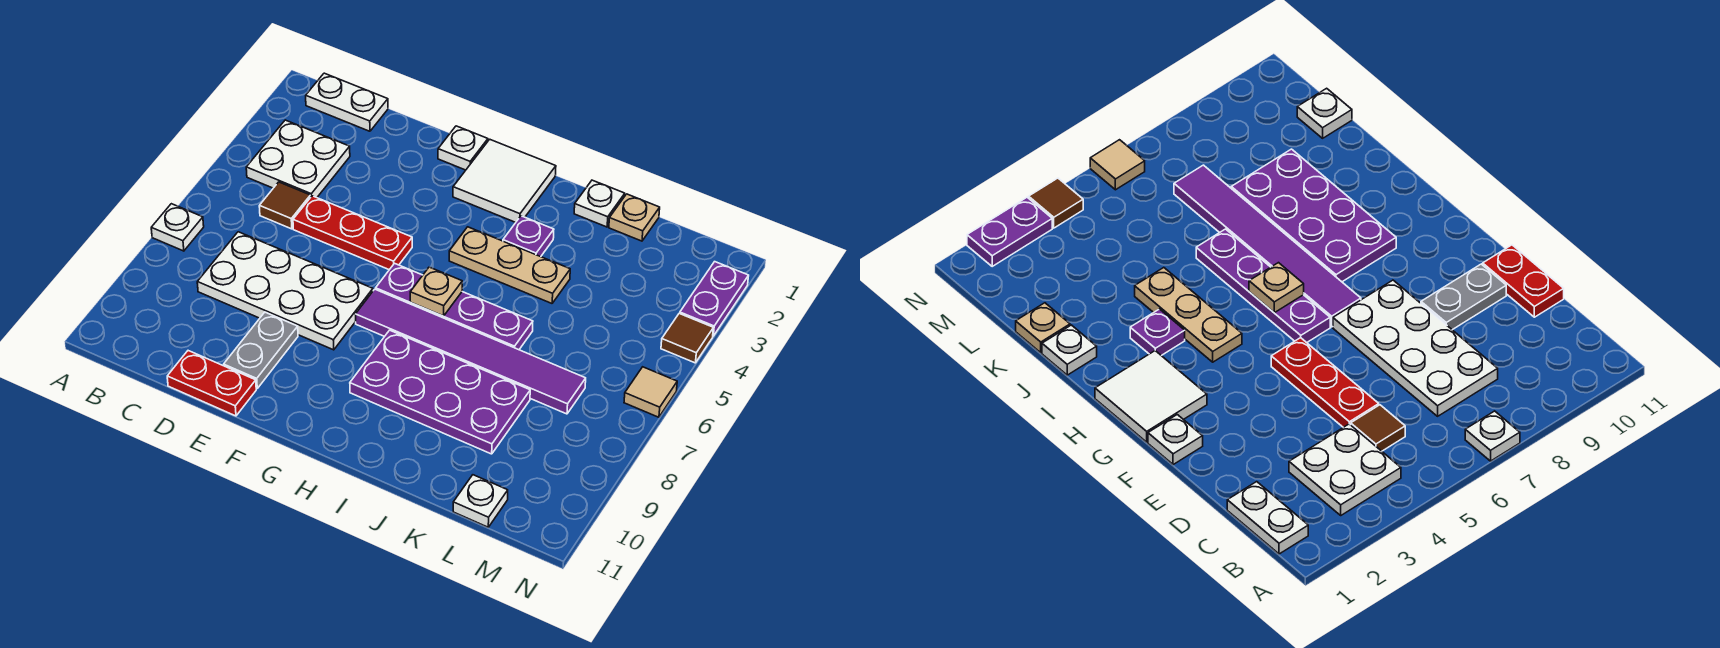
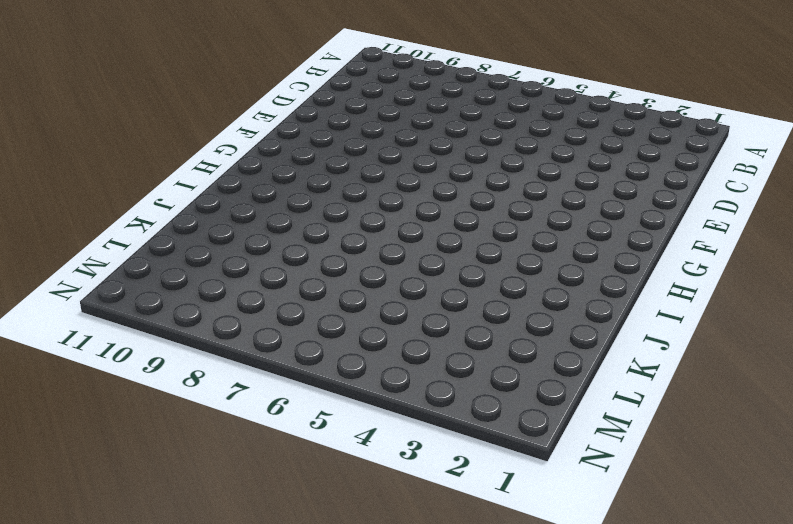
none -> white plate A7 level 1
none -> white plate B1:C1 level 1
none -> white plate B3:C4 level 1

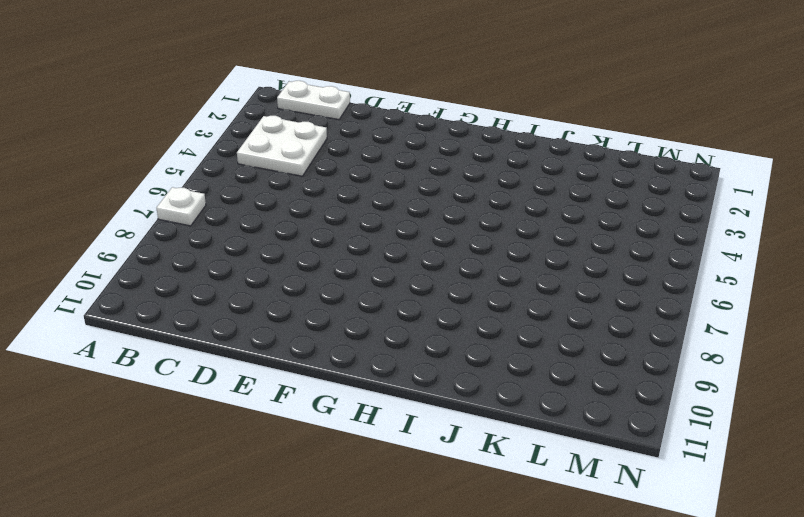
none -> brown tile C5 level 1
none -> white plate C7:F8 level 1
none -> red plate D5:F5 level 1

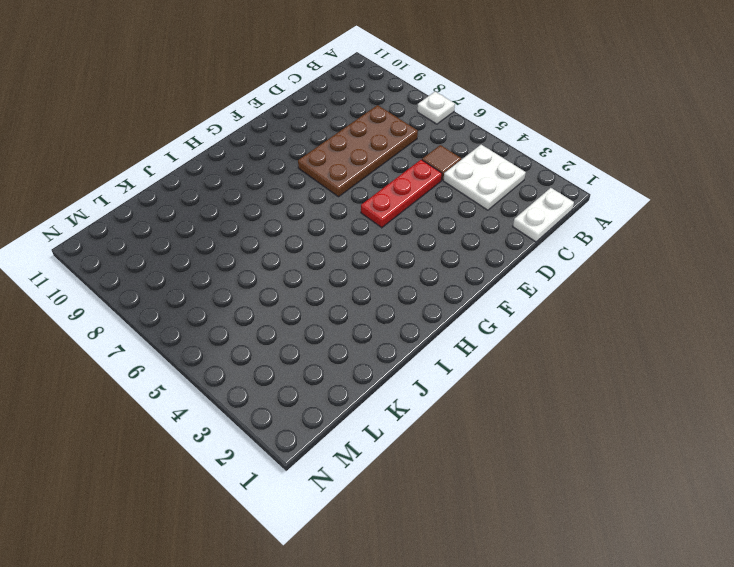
brown plate C7:F8 level 1 -> white plate C7:F8 level 1
none -> red plate D11:E11 level 1
none -> grey plate E9:E10 level 1
none -> white plate F1 level 1

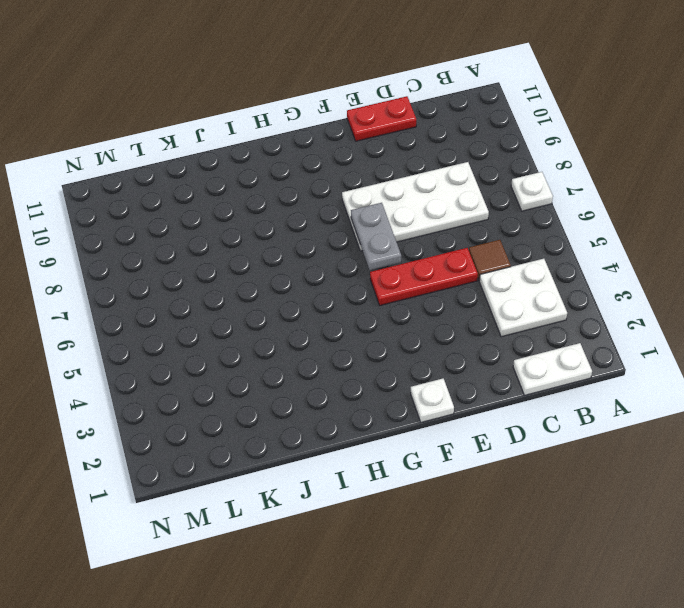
grey plate F6:F7 level 2 -> grey plate E9:E10 level 1
none -> white tile G1:H2 level 1
none -> purple plate G6:J6 level 1
none -> purple tile G7:L7 level 1

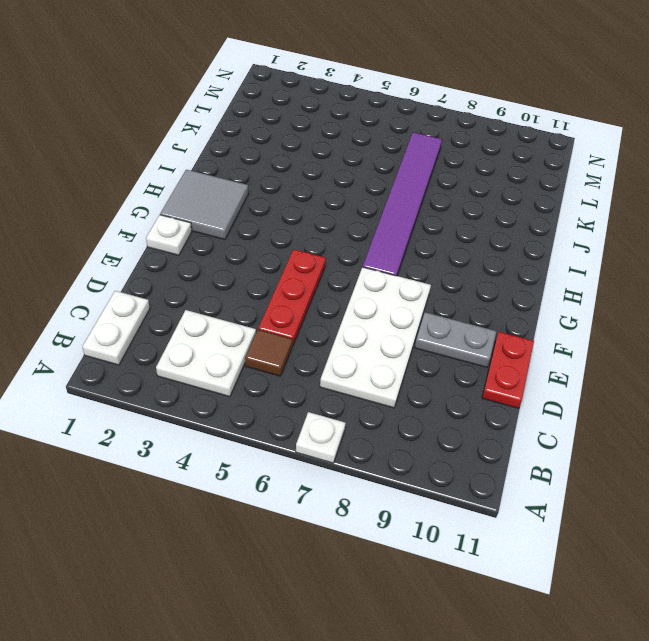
grey tile G1:H2 level 1 -> white tile G1:H2 level 1
none -> purple plate G6:J6 level 1
none -> tan plate H4:J4 level 1
none -> purple plate H8:K9 level 1

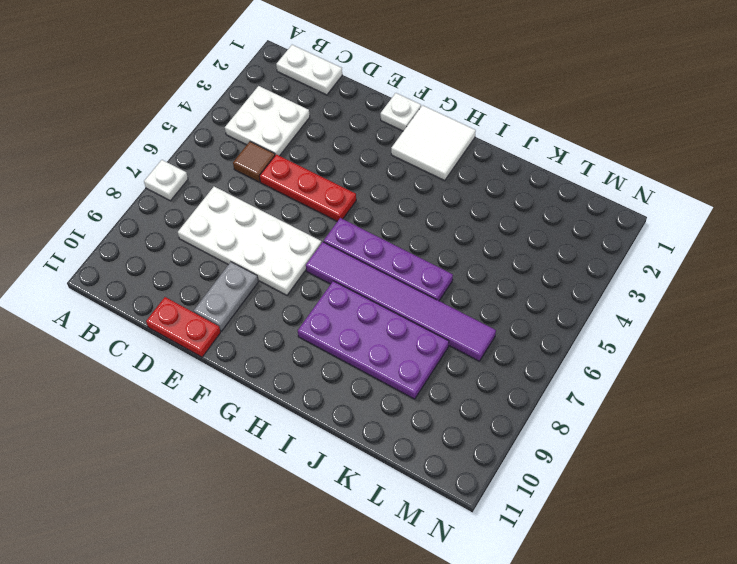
none -> tan plate H4:J4 level 1
none -> purple plate I3 level 1
none -> white plate J1 level 1

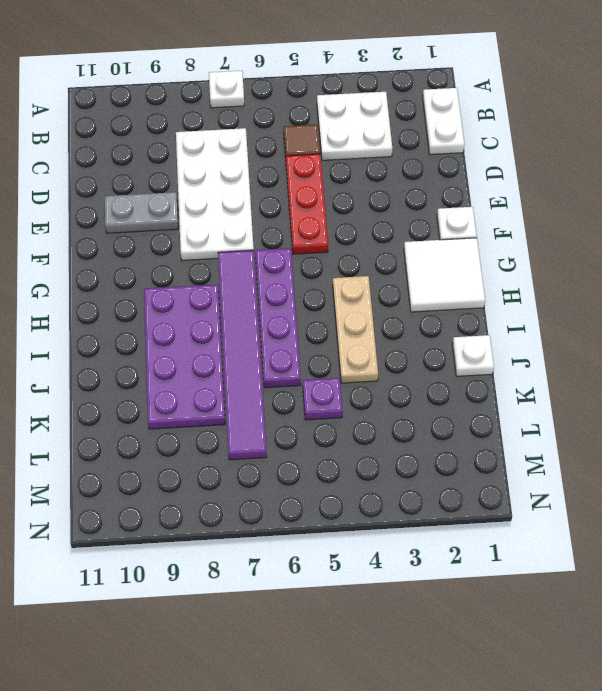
purple plate K5 level 1 -> purple plate I3 level 1
none -> red plate D11:E11 level 1
none -> tan plate K1 level 1
none -> white plate L11 level 1

